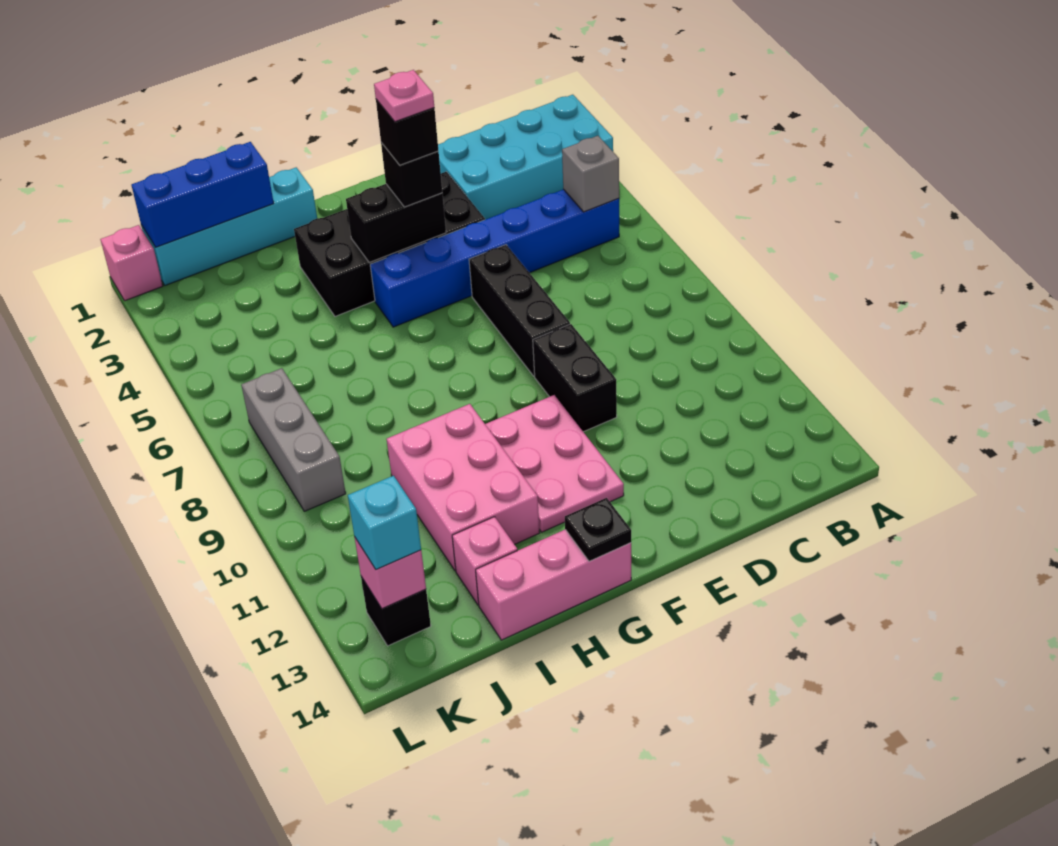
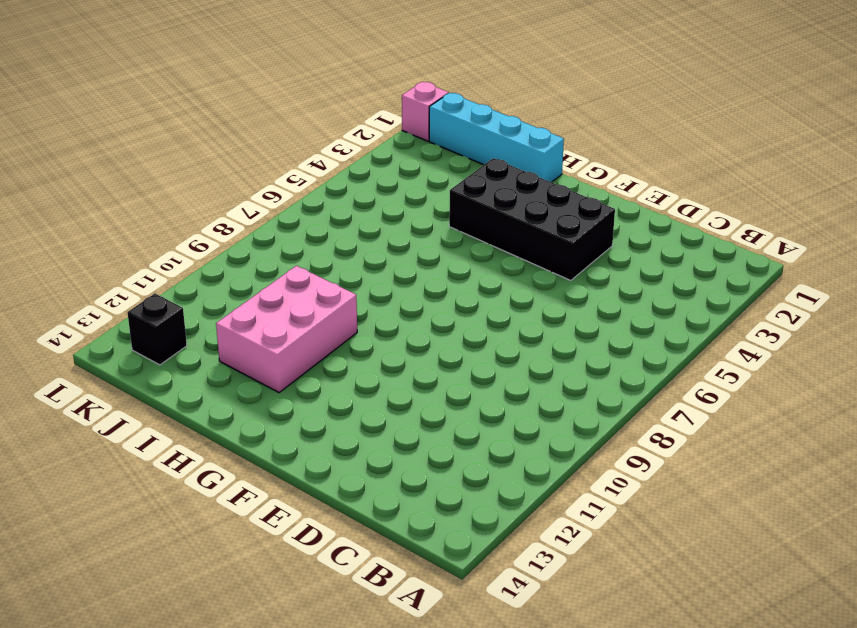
none -> cyan brick A2:D3 level 1
none -> blue brick B5:G5 level 1
none -> black brick E6:E8 level 1

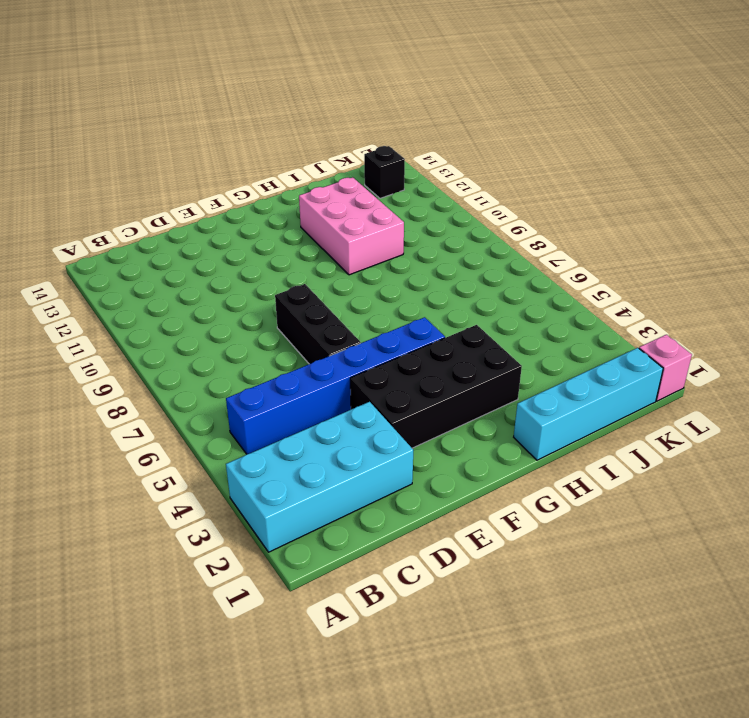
none -> black brick E9:E10 level 1
none -> pink plate F10:G12 level 1
none -> pink brick G14:I14 level 1

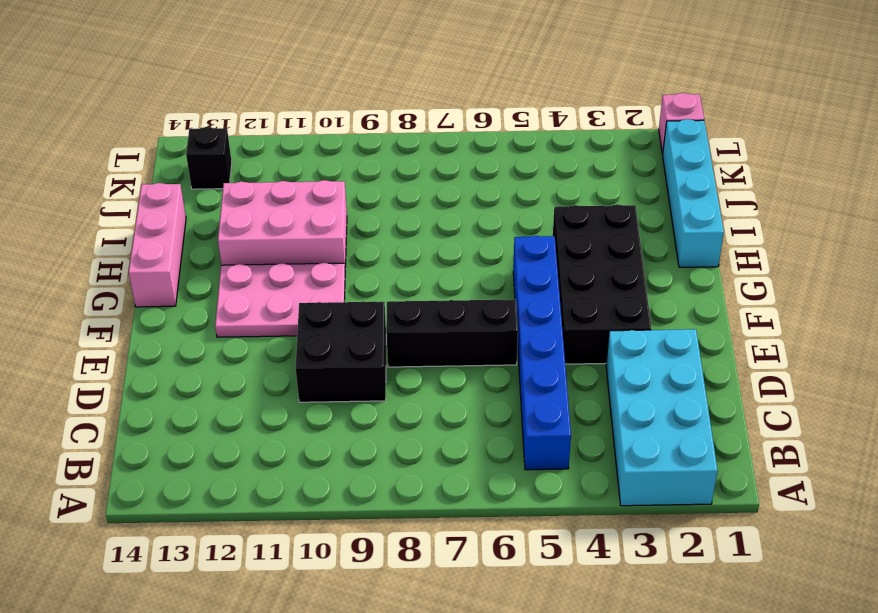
black brick D9:E10 level 1 -> black brick E9:E10 level 1
none -> pink brick I13 level 1
none -> grey brick K7:K9 level 1
none -> grey brick B5 level 2

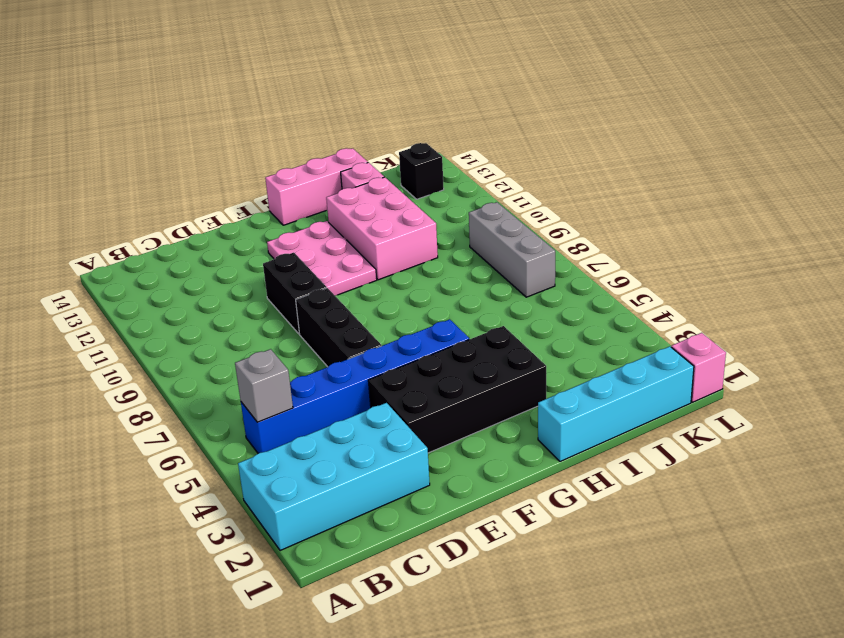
none -> black brick F4:G4 level 2
none -> black plate G14 level 2
none -> blue brick I1:K1 level 2

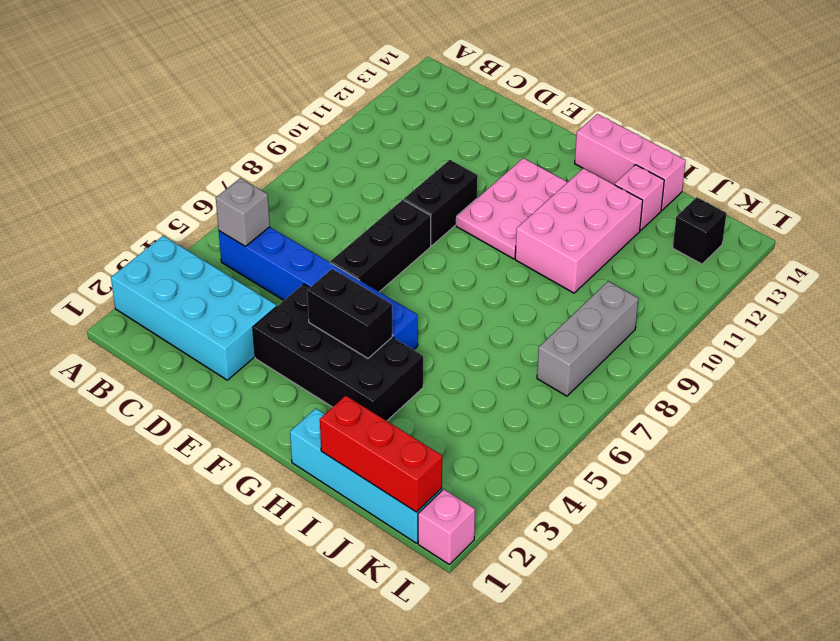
red brick I1:K1 level 2 -> blue brick I1:K1 level 2
none -> black plate G14 level 2
none -> pink brick K13 level 2
none -> black brick F4 level 3

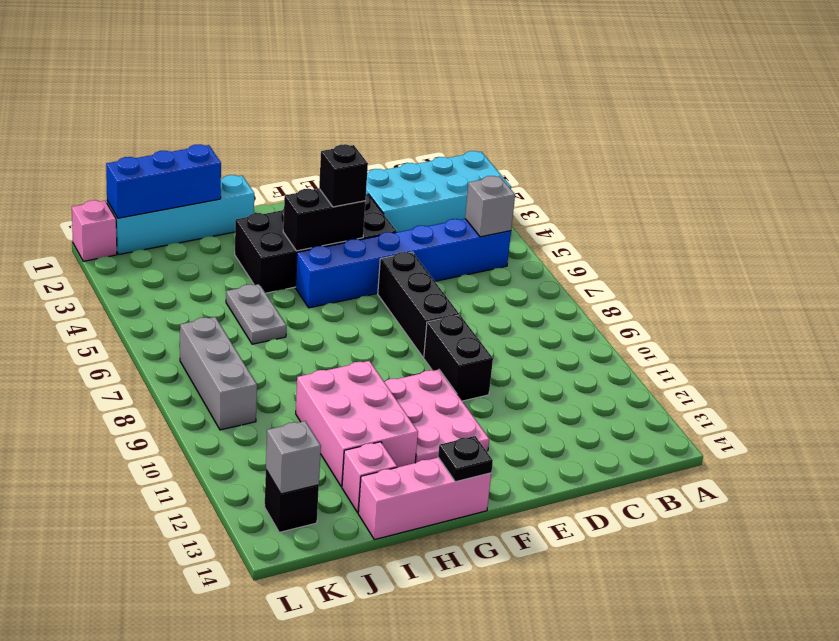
grey plate I5:I6 level 1 -> none
grey brick K13 level 2 -> pink brick K13 level 2
none -> cyan brick K13 level 3
none -> black brick F4 level 4
none -> pink plate F4 level 5

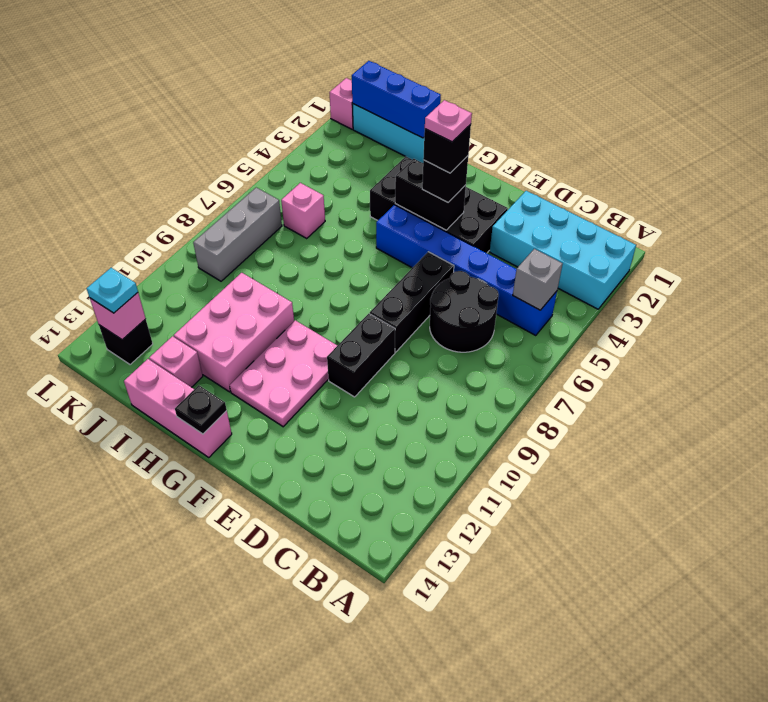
black round brick C6:D7 level 1 -> none
pink brick J6 level 1 -> none
cyan plate K13 level 3 -> cyan brick K13 level 3

